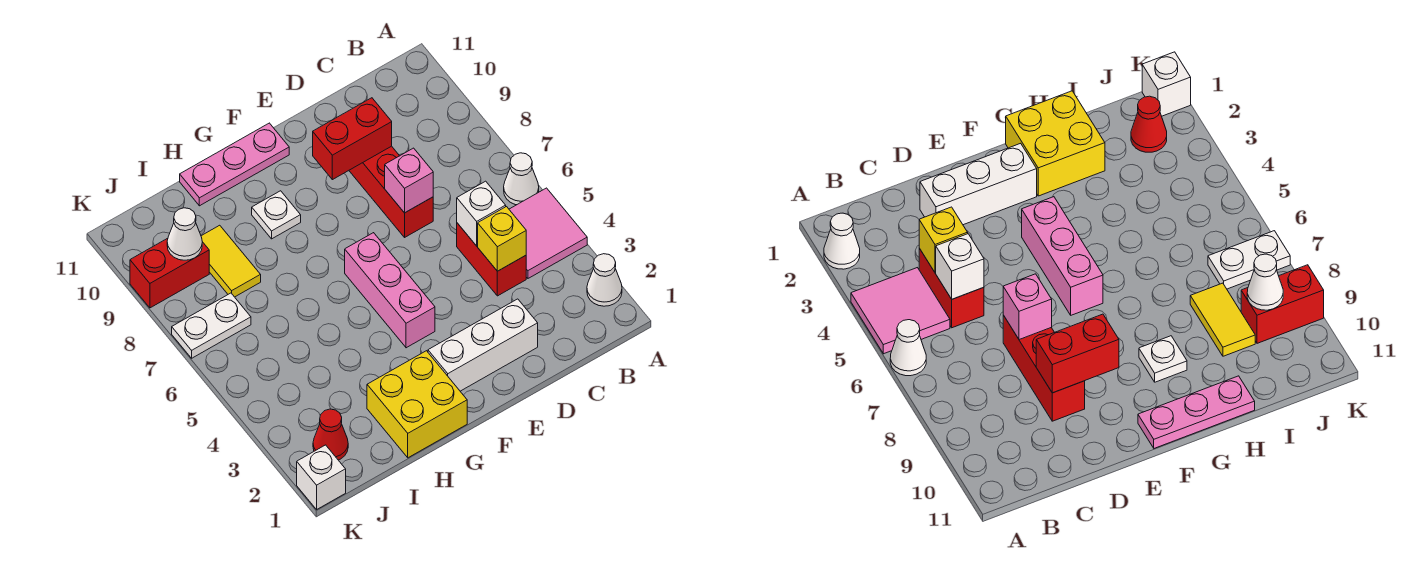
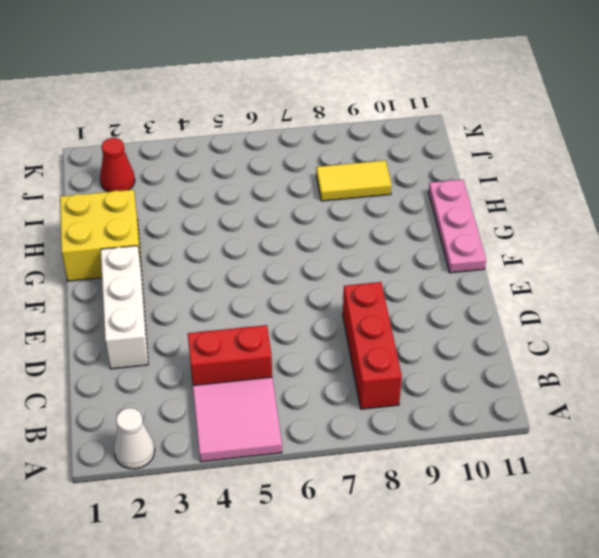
red brick B8:D8 level 1 -> red brick D7:D9 level 1
none -> white cone A6 level 1
none -> pink brick F4:F6 level 1
none -> white plate G9 level 1

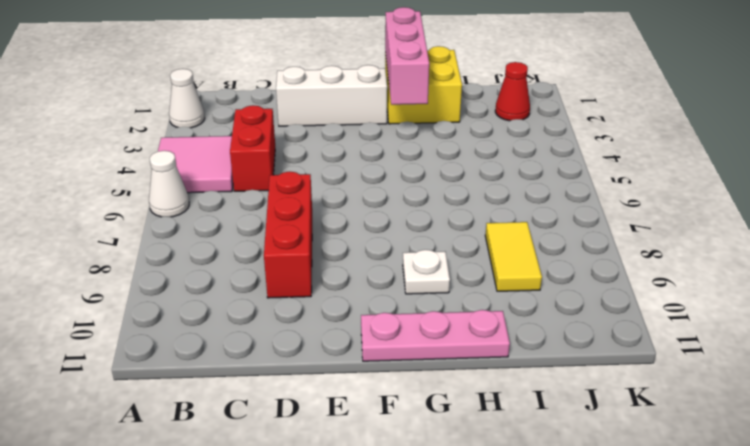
pink brick G1:G3 level 2 -> pink brick F4:F6 level 1
none -> white plate J7:K7 level 1
none -> red brick J9:K9 level 1
none -> white brick K1 level 1

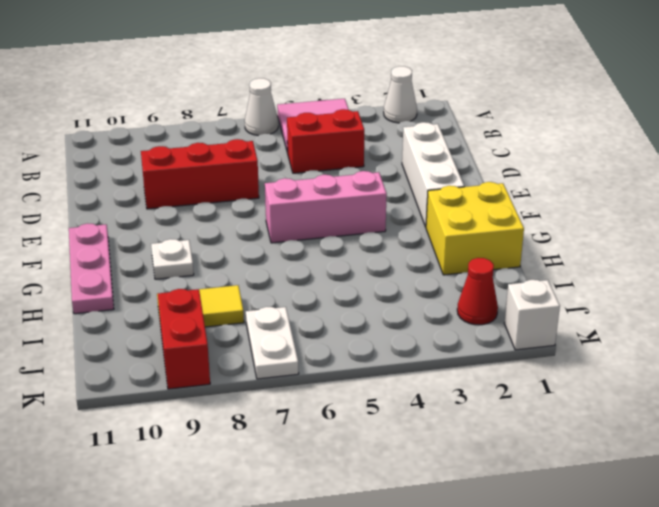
none -> yellow brick C4 level 2
none -> white brick C5 level 2
none -> pink brick D7 level 2

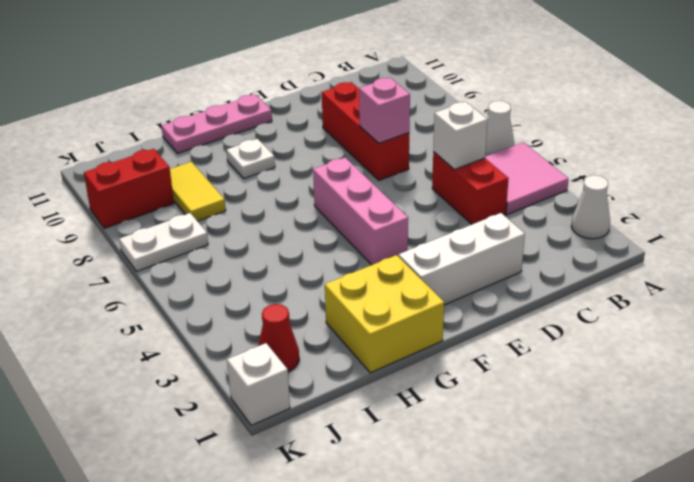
none -> yellow brick C4 level 2
none -> red brick D9:E9 level 2
none -> white cone J9 level 2

